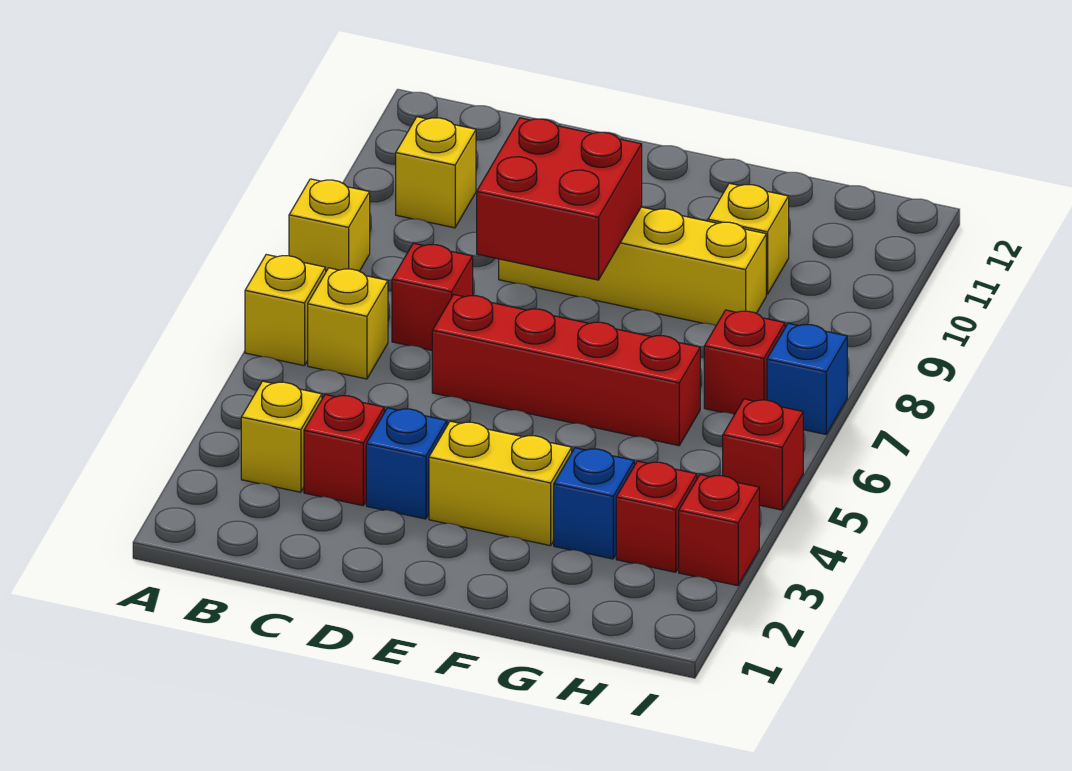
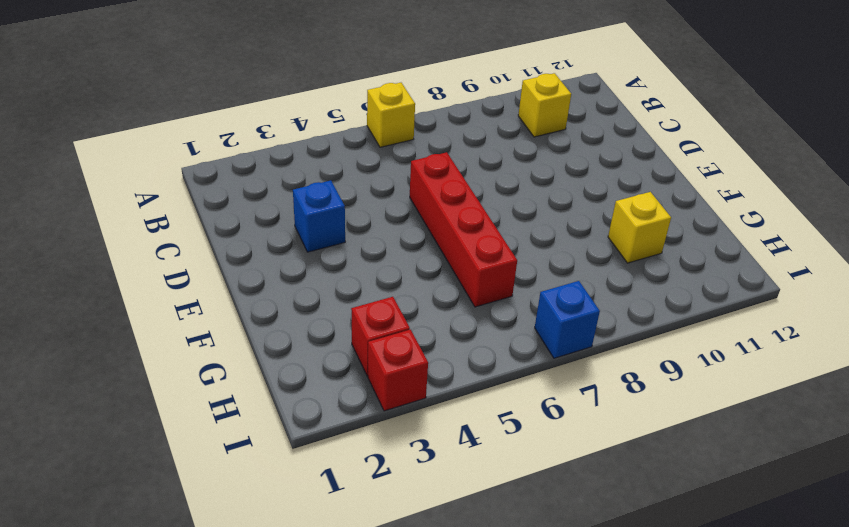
none -> yellow brick A8 level 1
none -> yellow brick B3 level 1
none -> yellow brick B6 level 1

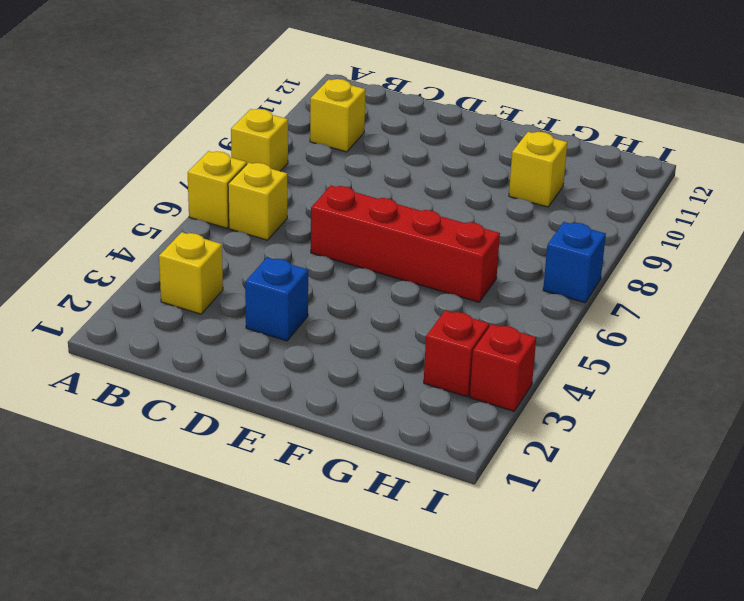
none -> red brick C3 level 1
none -> red brick C7 level 1
none -> yellow brick D9:G9 level 1

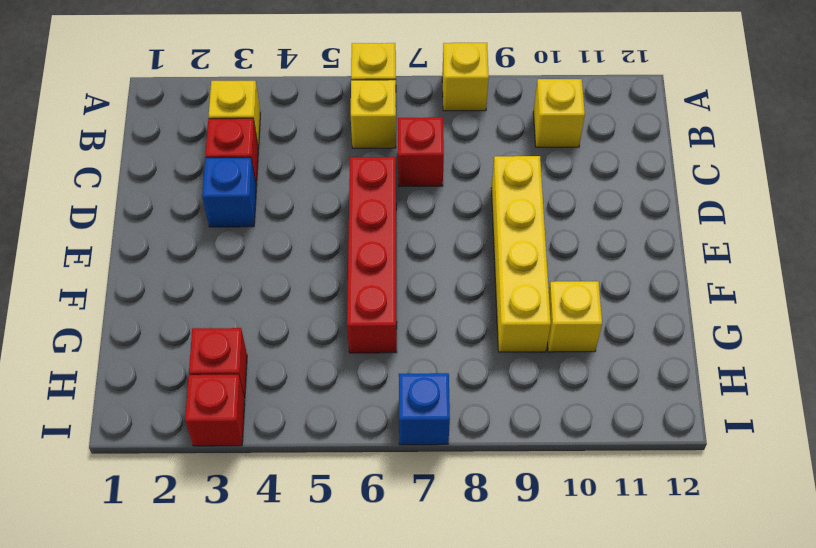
none -> yellow brick E3:F3 level 1
none -> blue brick G3 level 1
none -> red brick H7 level 1

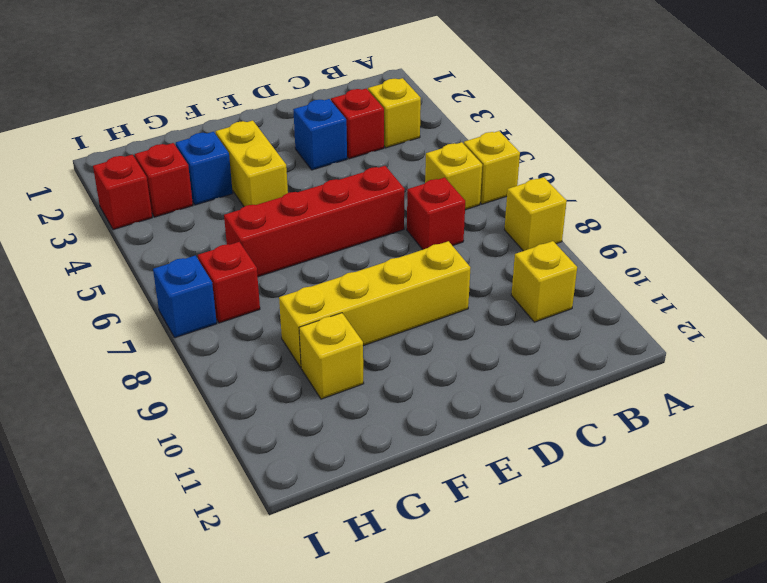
yellow brick F3:F4 level 1 -> yellow brick E3:F3 level 1
none -> red brick I5 level 1
none -> red brick D8:E9 level 2

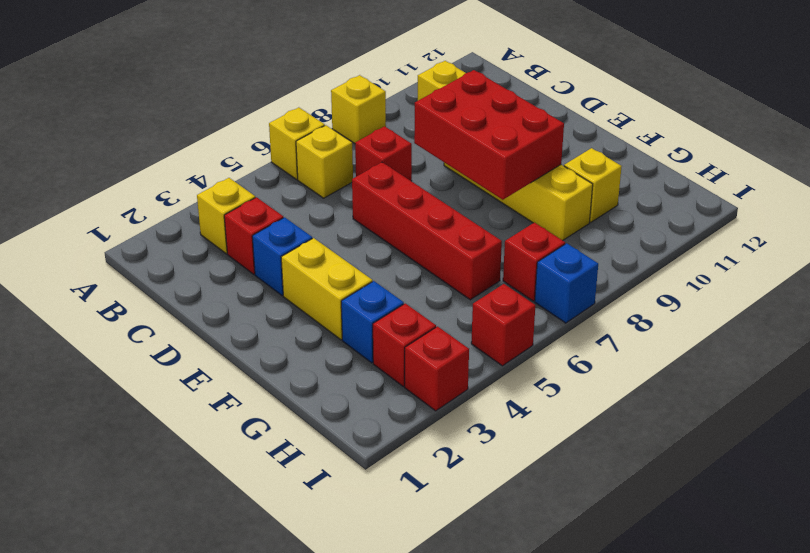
red brick D8:F9 level 2 -> red brick D8:E9 level 2

